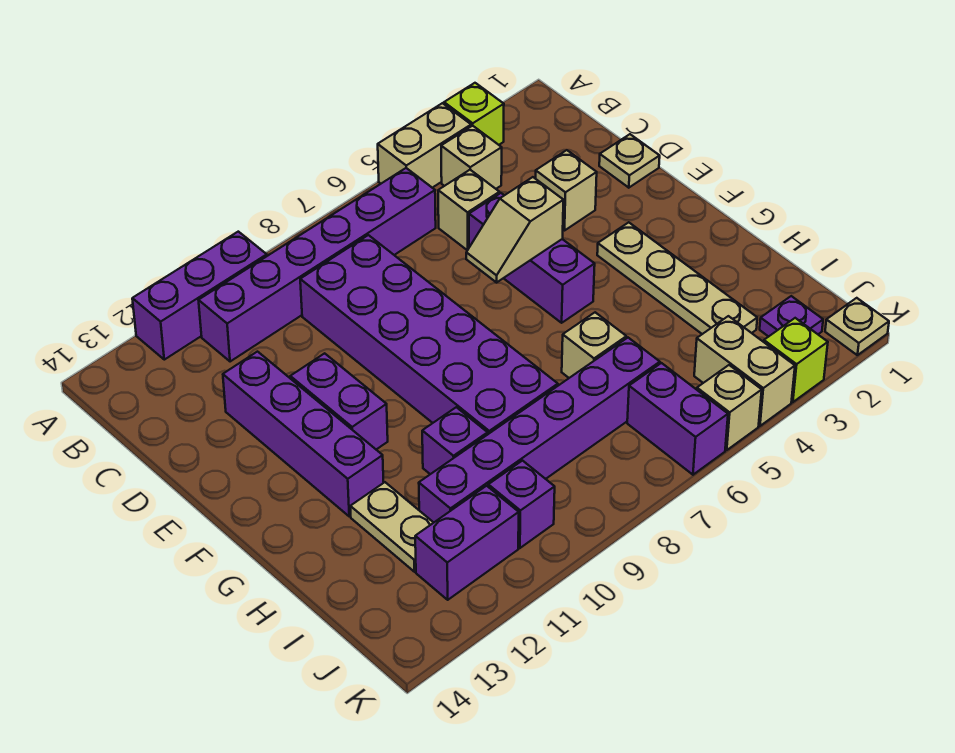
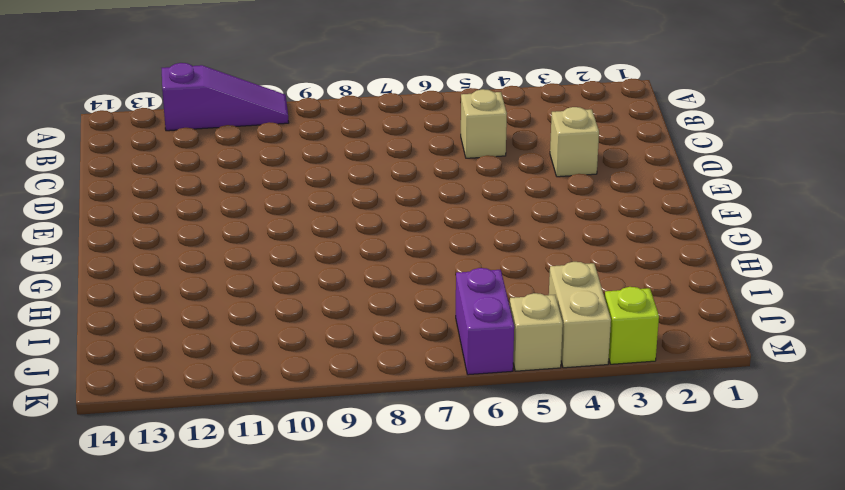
purple slope A10:A12 level 1 top 12 -> purple brick A10:A12 level 1
none -> lime brick A3 level 1
none -> tan brick A4:A5 level 1
none -> tan brick B4 level 1

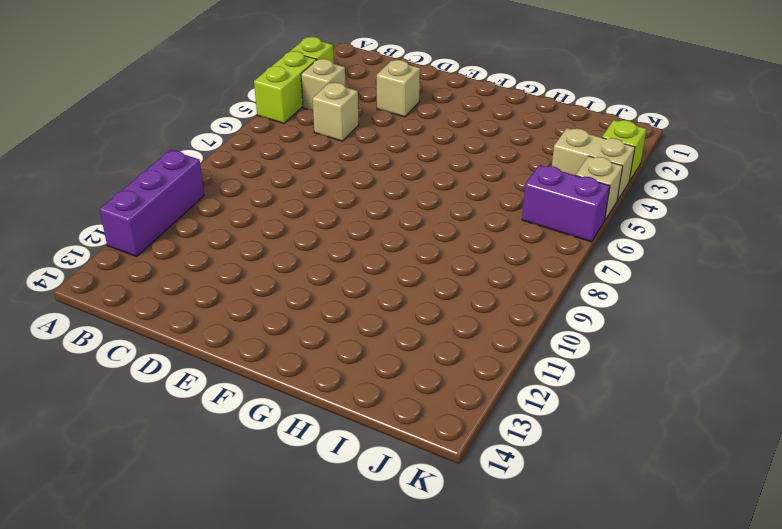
lime brick A4:A5 level 1 -> tan brick A4:A5 level 1
none -> purple brick B6:B11 level 1
none -> purple brick C8:H9 level 1
none -> tan plate D1 level 1

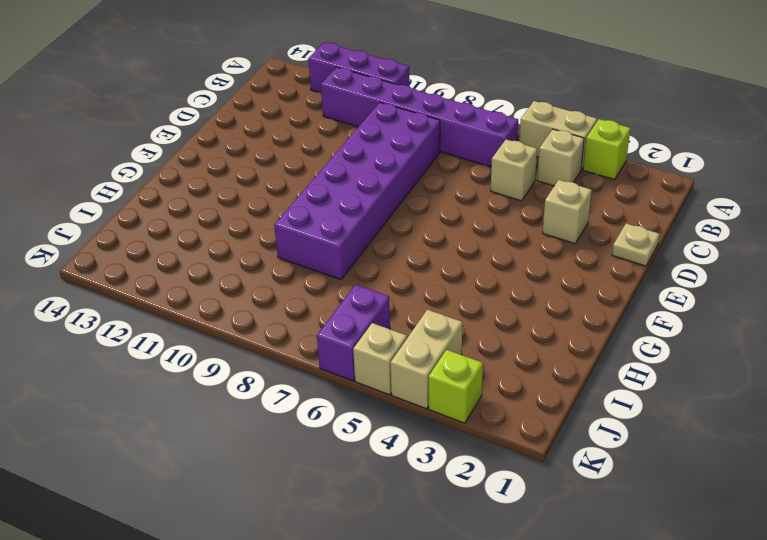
none -> purple brick D5:F5 level 1
none -> purple brick D12:G12 level 1
none -> purple brick E11:F11 level 1

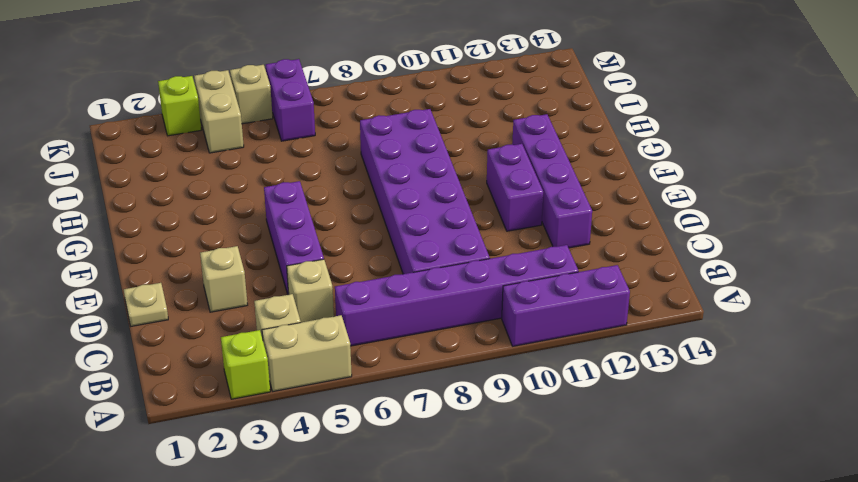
none -> tan plate F3:I3 level 1
none -> tan brick H6 level 1
none -> purple brick H10 level 1

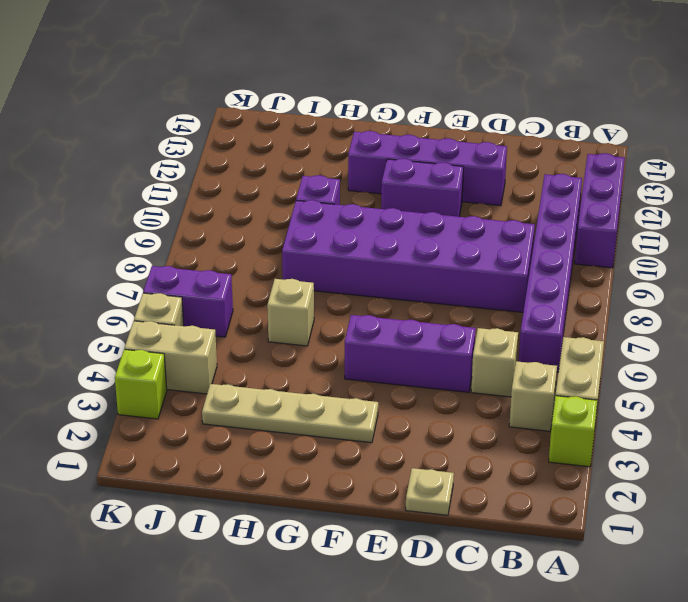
none -> tan brick D3 level 1
none -> tan plate H12:I12 level 1
none -> purple brick I6:I11 level 1

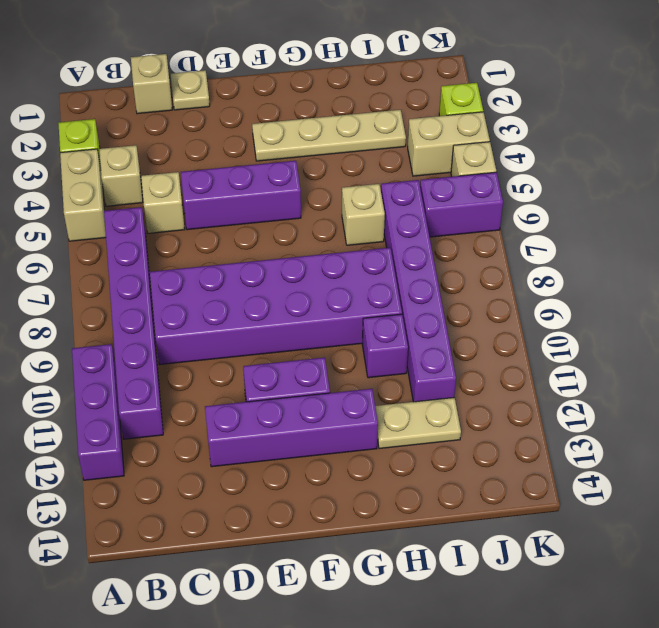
tan brick C1 level 1 -> tan brick D3 level 1
none -> purple plate J2 level 1
none -> purple brick J10 level 1
none -> purple brick J11:J12 level 1

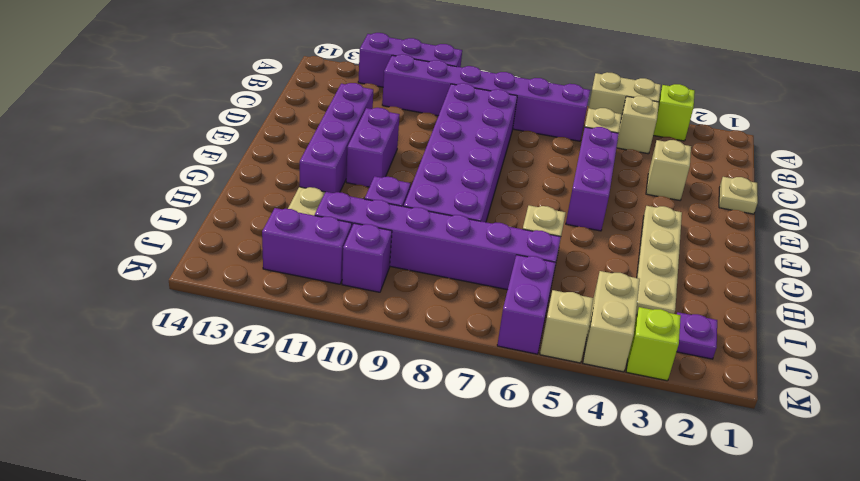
none -> tan plate K1 level 1
none -> tan slope E5:E6 level 2 top 5

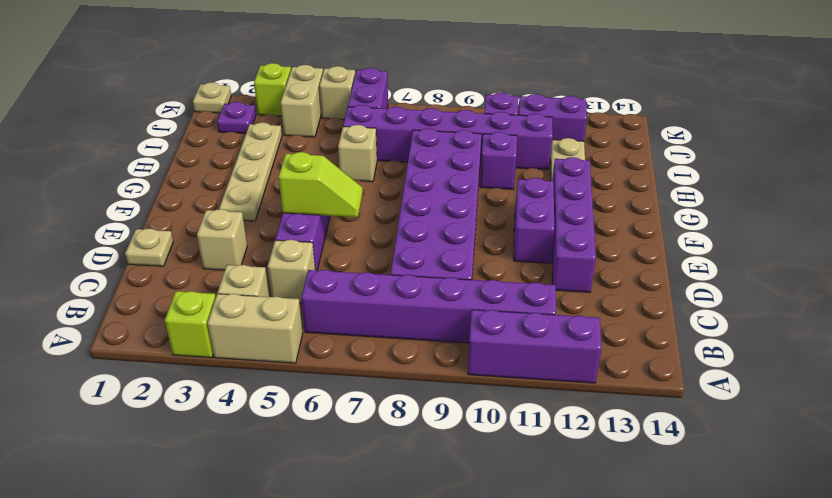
lime slope E5:E6 level 2 top 5 -> tan slope E5:E6 level 2 top 5

